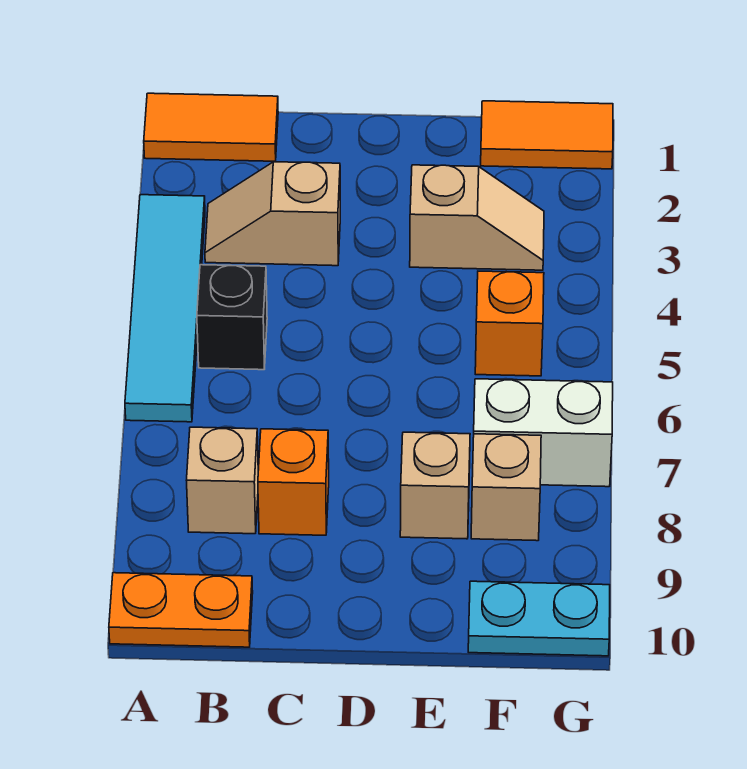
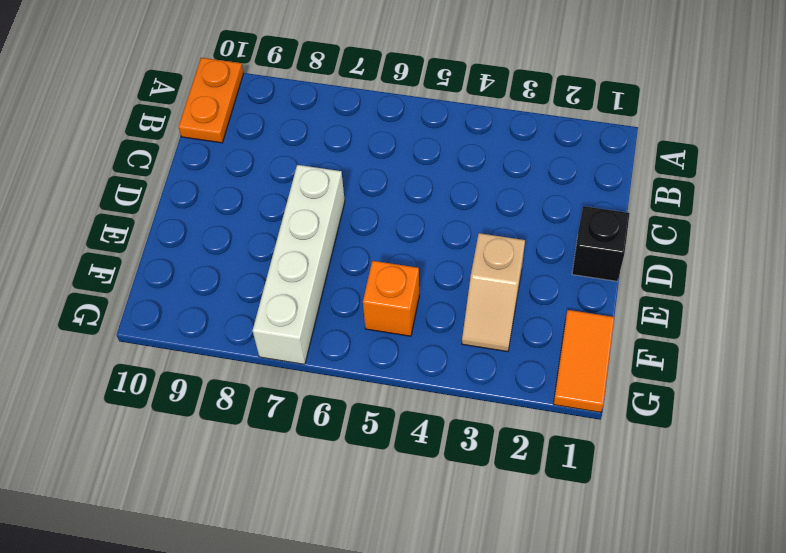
black brick D1 level 1 -> black brick B5 level 1
white brick D7:G7 level 1 -> white brick F7:G7 level 1
none -> orange tile A1:B1 level 1
none -> cyan tile A3:A6 level 1
none -> tan slope B3:C3 level 1 top C

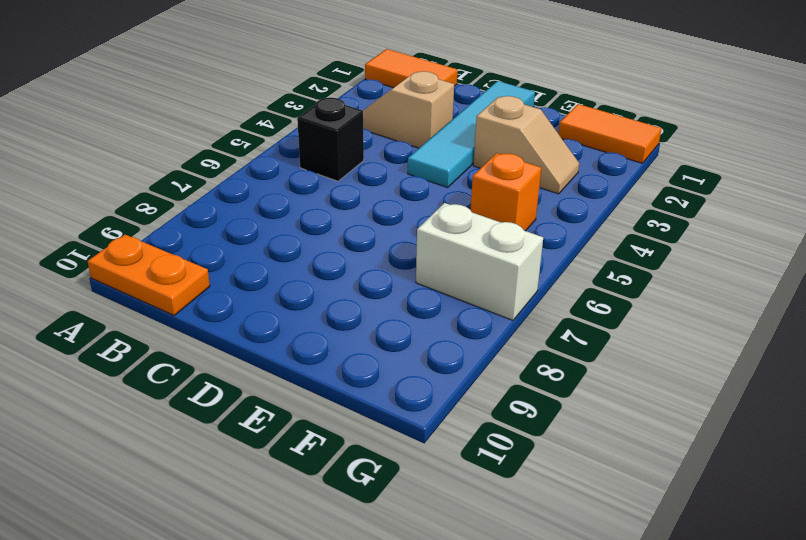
cyan tile D1:D4 level 1 -> cyan tile A3:A6 level 1
none -> tan brick B8 level 1
none -> orange brick C8 level 1
none -> tan brick E8 level 1

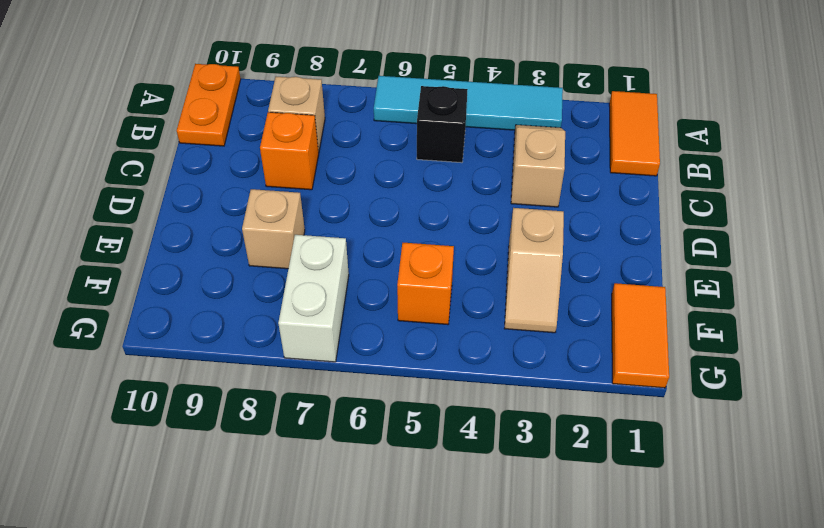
none -> tan brick F8 level 1
none -> cyan plate F10:G10 level 1

